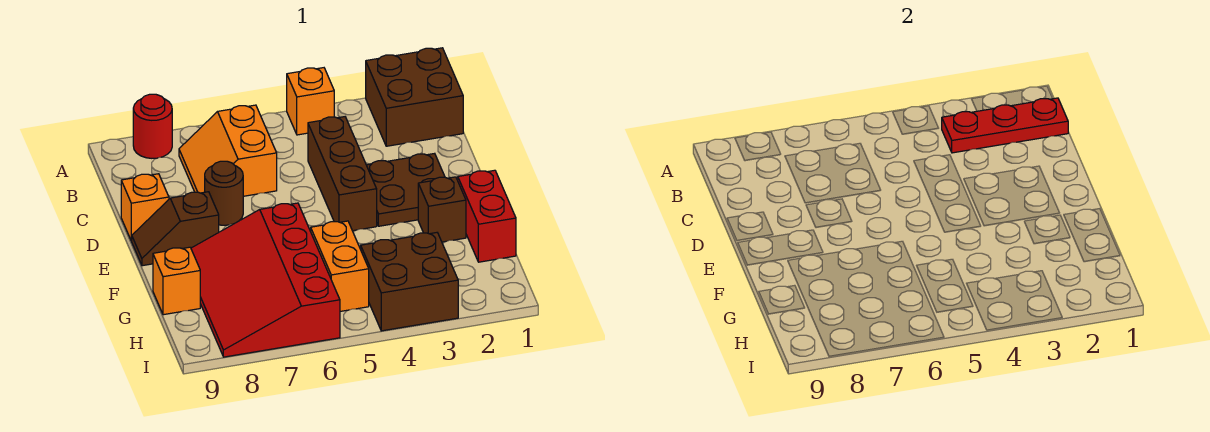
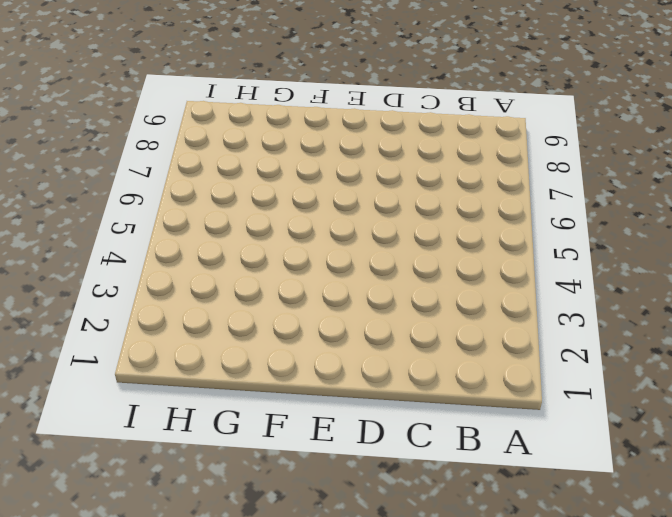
none -> brown brick A1:B2 level 1
none -> orange brick A4 level 1
none -> red round brick A8 level 1

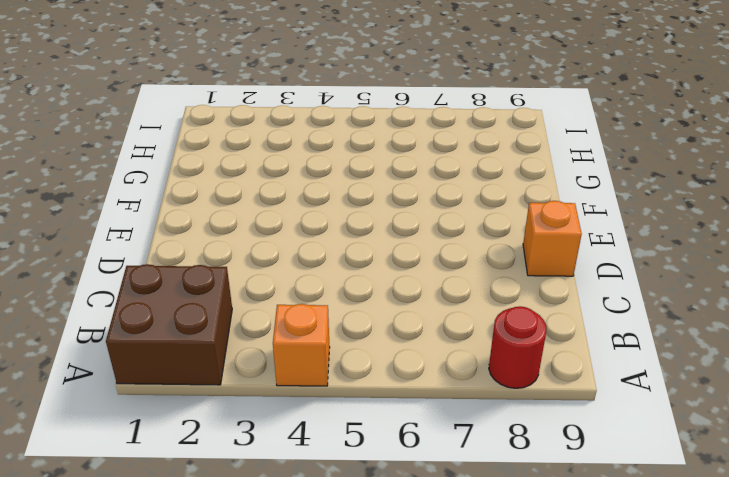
none -> orange slope B6:C7 level 1 top 6
none -> brown brick C4:E4 level 1
none -> brown plate D2:E3 level 1

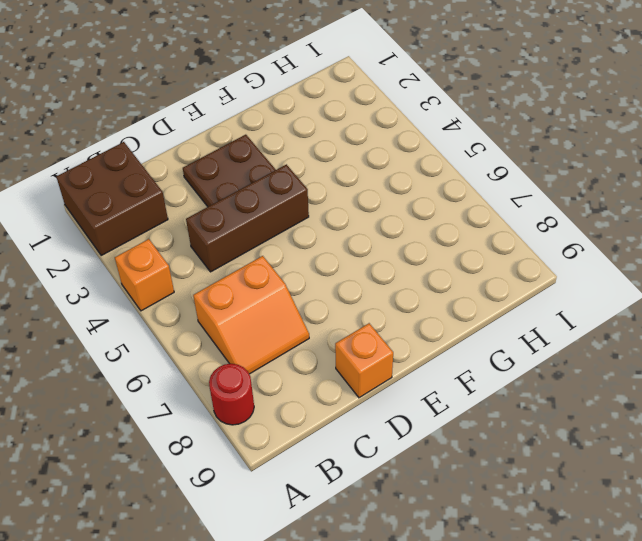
none -> brown round brick D7 level 1
none -> brown slope E8:E9 level 1 top 8
none -> red brick F1:G1 level 1

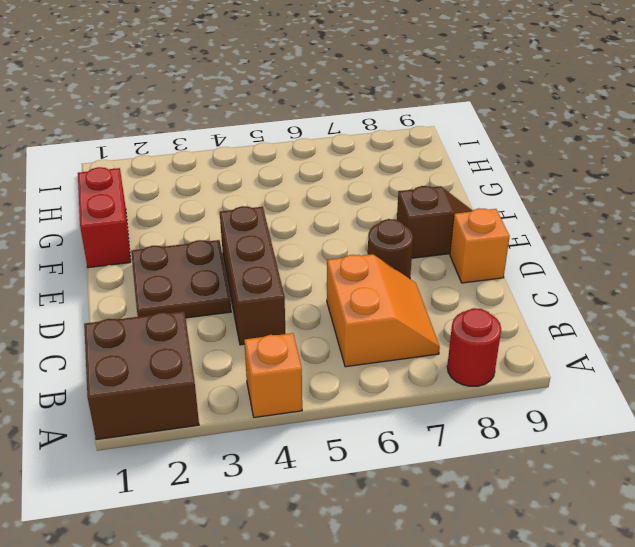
none -> brown brick F2 level 1
none -> red slope F6:I8 level 1 top 6
none -> orange brick G5:H5 level 1

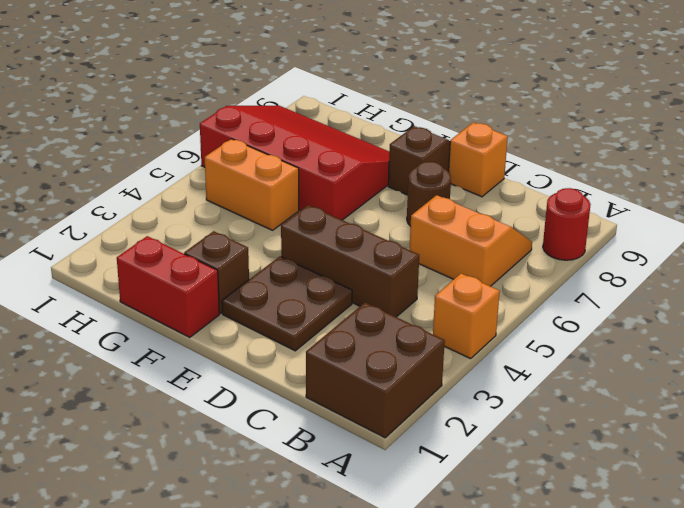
none -> orange brick G9 level 1
none -> brown brick H3:I4 level 1
none -> red plate B1:B3 level 2

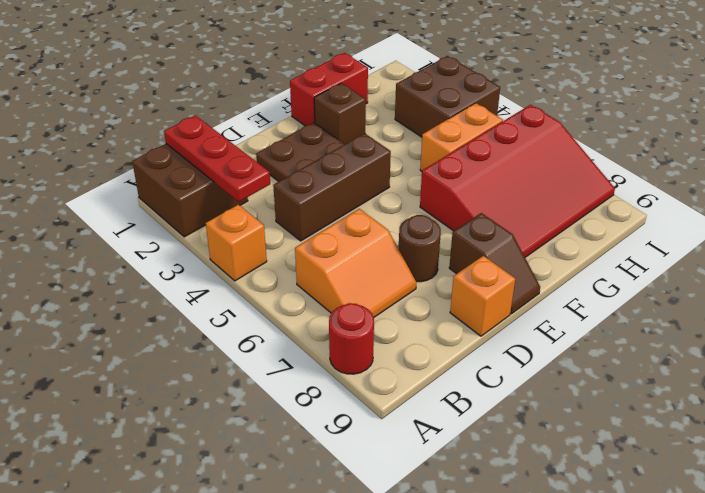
none -> orange brick G9 level 1

